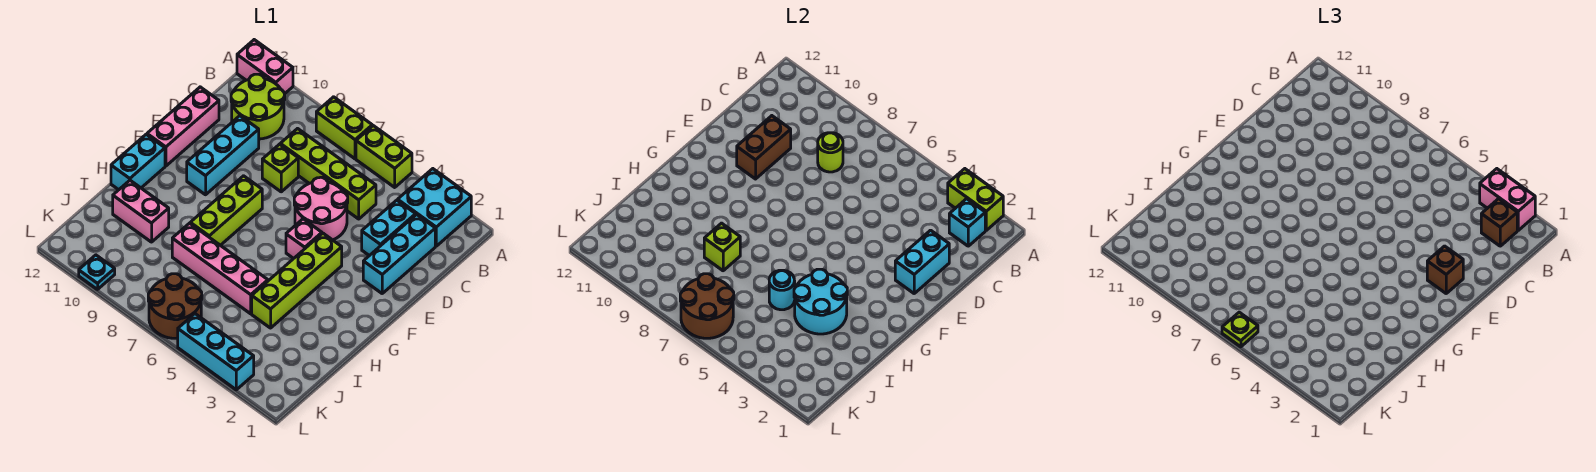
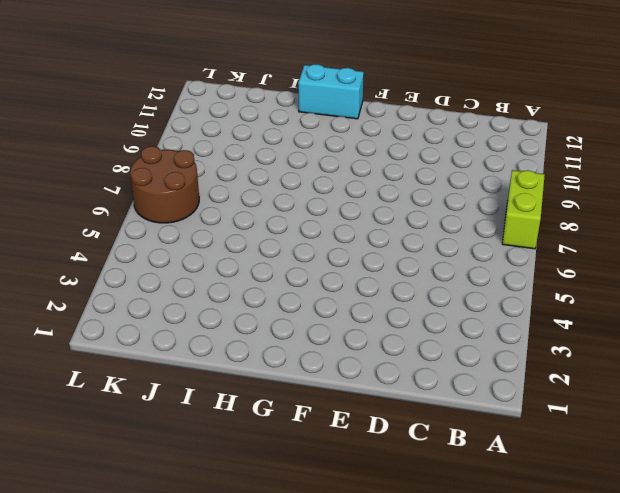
none -> cyan brick A2:B3 level 1
none -> lime brick A5:A6 level 1
none -> pink brick A11:A12 level 1
none -> lime round brick B10:C11 level 1

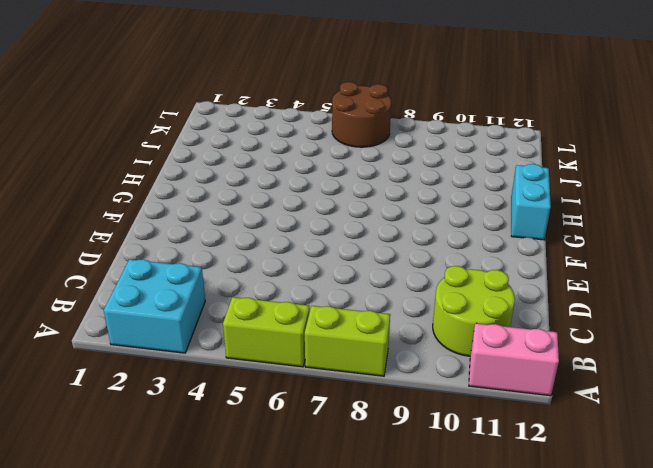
none -> cyan brick C2:E2 level 1
none -> cyan brick C3:D3 level 1
none -> lime brick C5:C8 level 1
none -> pink round brick D5:E6 level 1

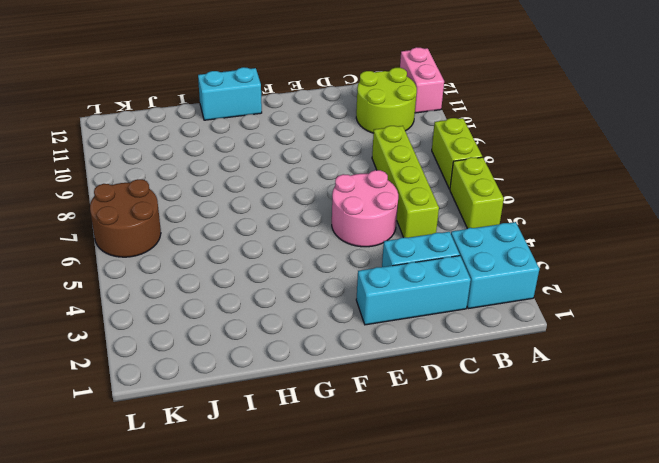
none -> lime brick D8 level 1
none -> cyan brick D10:F10 level 1
none -> pink brick D12:F12 level 1
none -> lime brick F4:I4 level 1

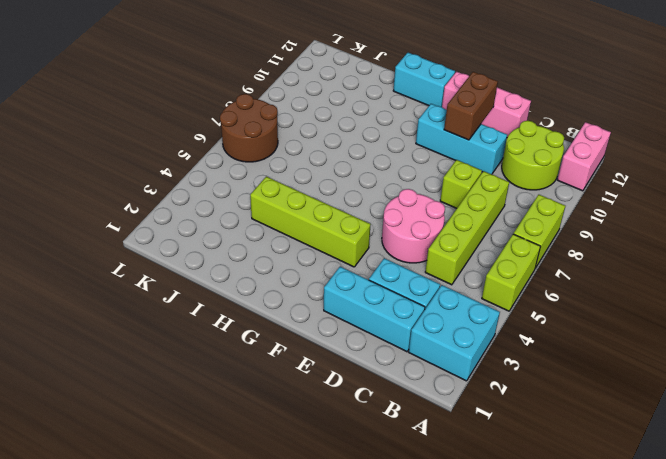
brown brick E10:E11 level 2 -> brown brick D10:E10 level 2
none -> pink brick F5 level 1
none -> lime brick F8:H8 level 1
none -> pink brick I5:I8 level 1
none -> pink brick I10:I11 level 1

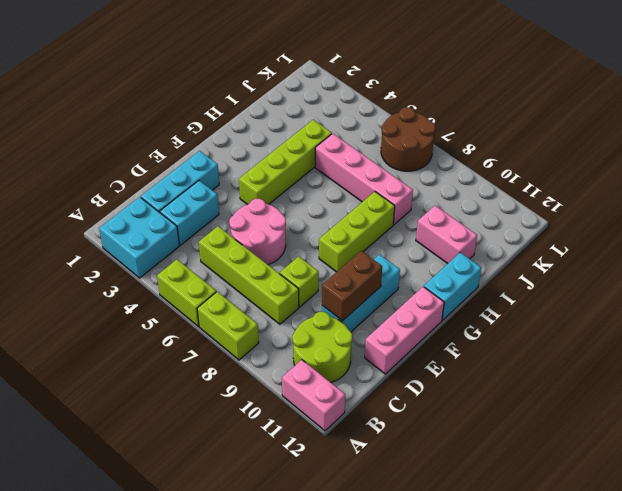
none -> pink brick F5 level 1
none -> cyan brick L3:L5 level 1
none -> cyan plate L10 level 1
none -> lime brick A2:A3 level 2

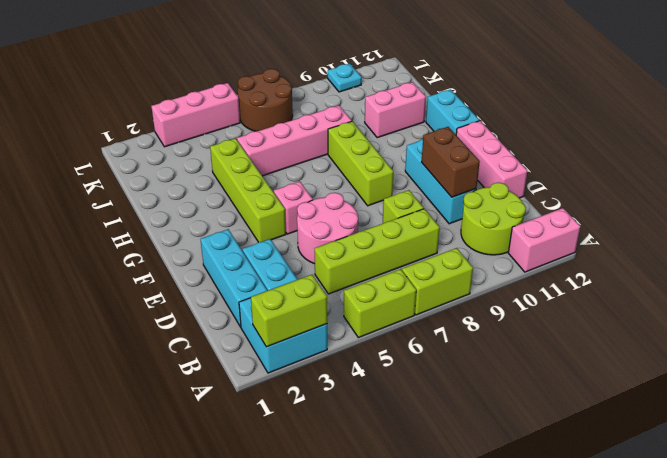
pink brick L3:L5 level 1 -> cyan brick L3:L5 level 1
none -> cyan brick B2 level 2
none -> lime round brick C8 level 2
none -> cyan brick D2:E2 level 2
none -> cyan round brick H3:I4 level 2

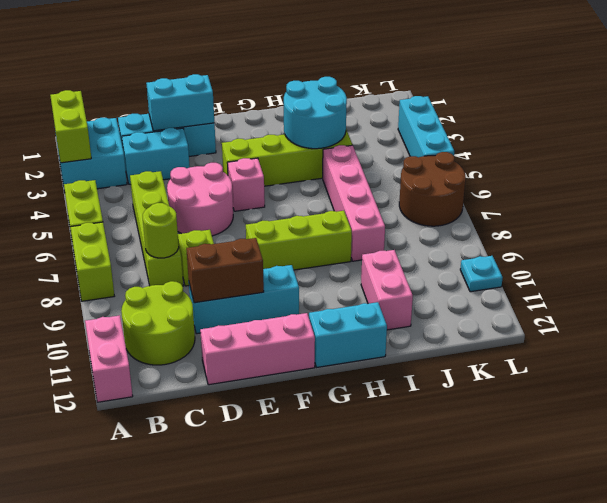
none -> cyan brick B2 level 2
none -> cyan round brick I5 level 2
none -> lime brick I8 level 2
none -> brown round brick K6:L7 level 2

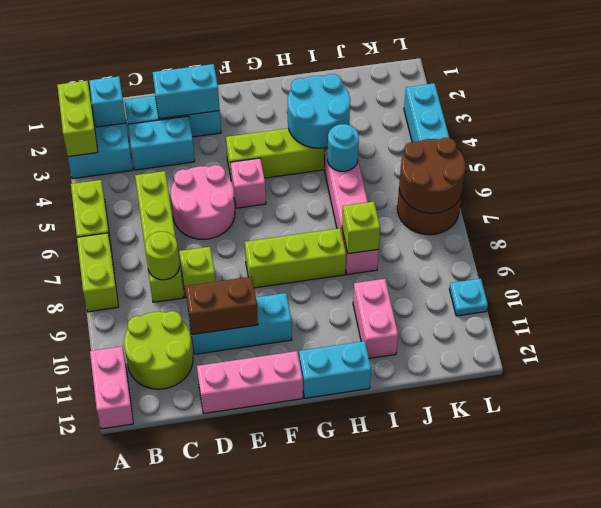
none -> pink brick A2:A3 level 3
none -> brown brick B2 level 3
none -> brown brick E2 level 3
none -> lime plate L6 level 3

